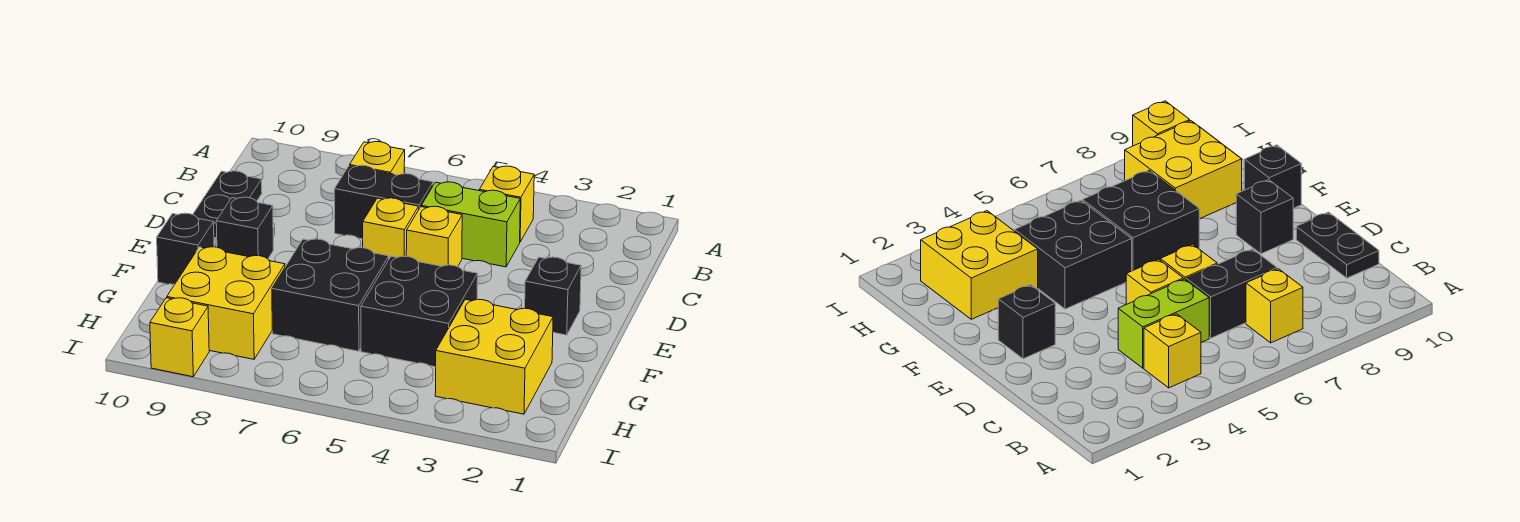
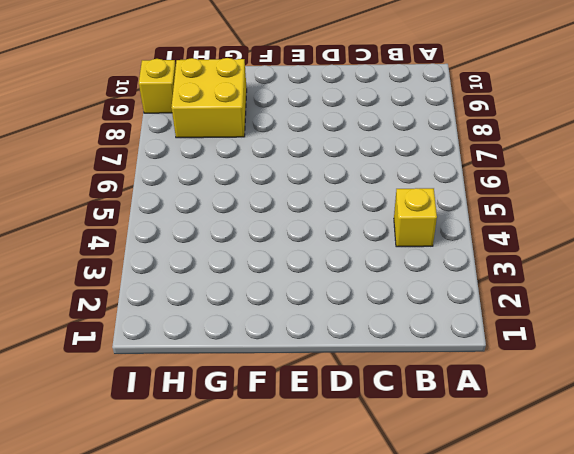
none -> yellow brick B7 level 1
none -> lime brick C4:C5 level 1
none -> black brick C6:C7 level 1

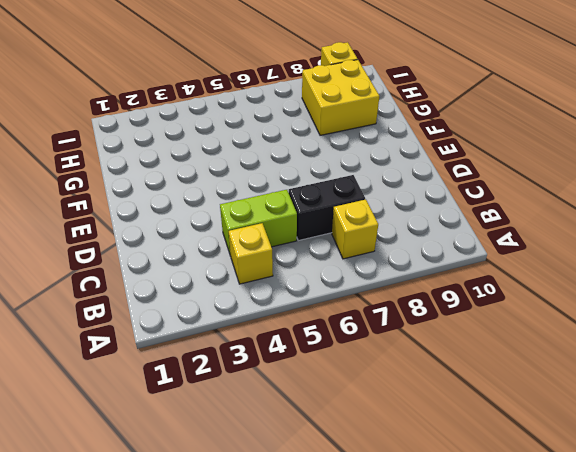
none -> black plate C10:D10 level 1
none -> yellow brick D5 level 1
none -> yellow brick D6 level 1

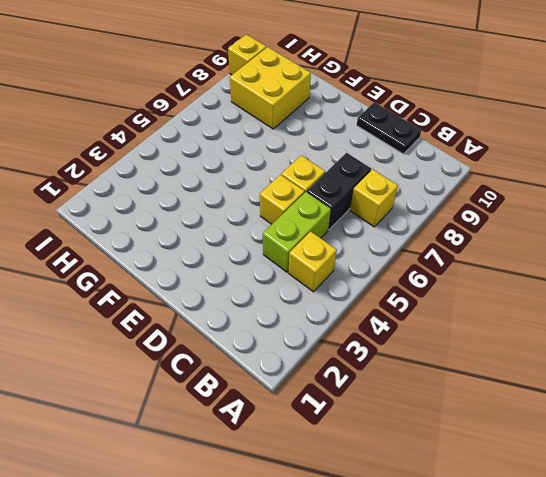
none -> black brick E2 level 1
none -> black brick E9 level 1
none -> black brick F4:G5 level 1

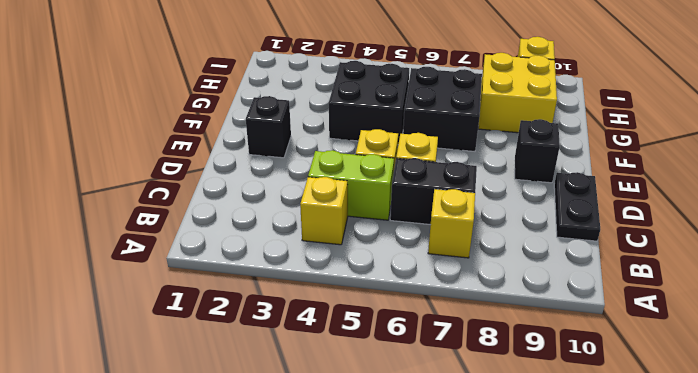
none -> black brick F10 level 1
none -> yellow brick G2:H3 level 1

